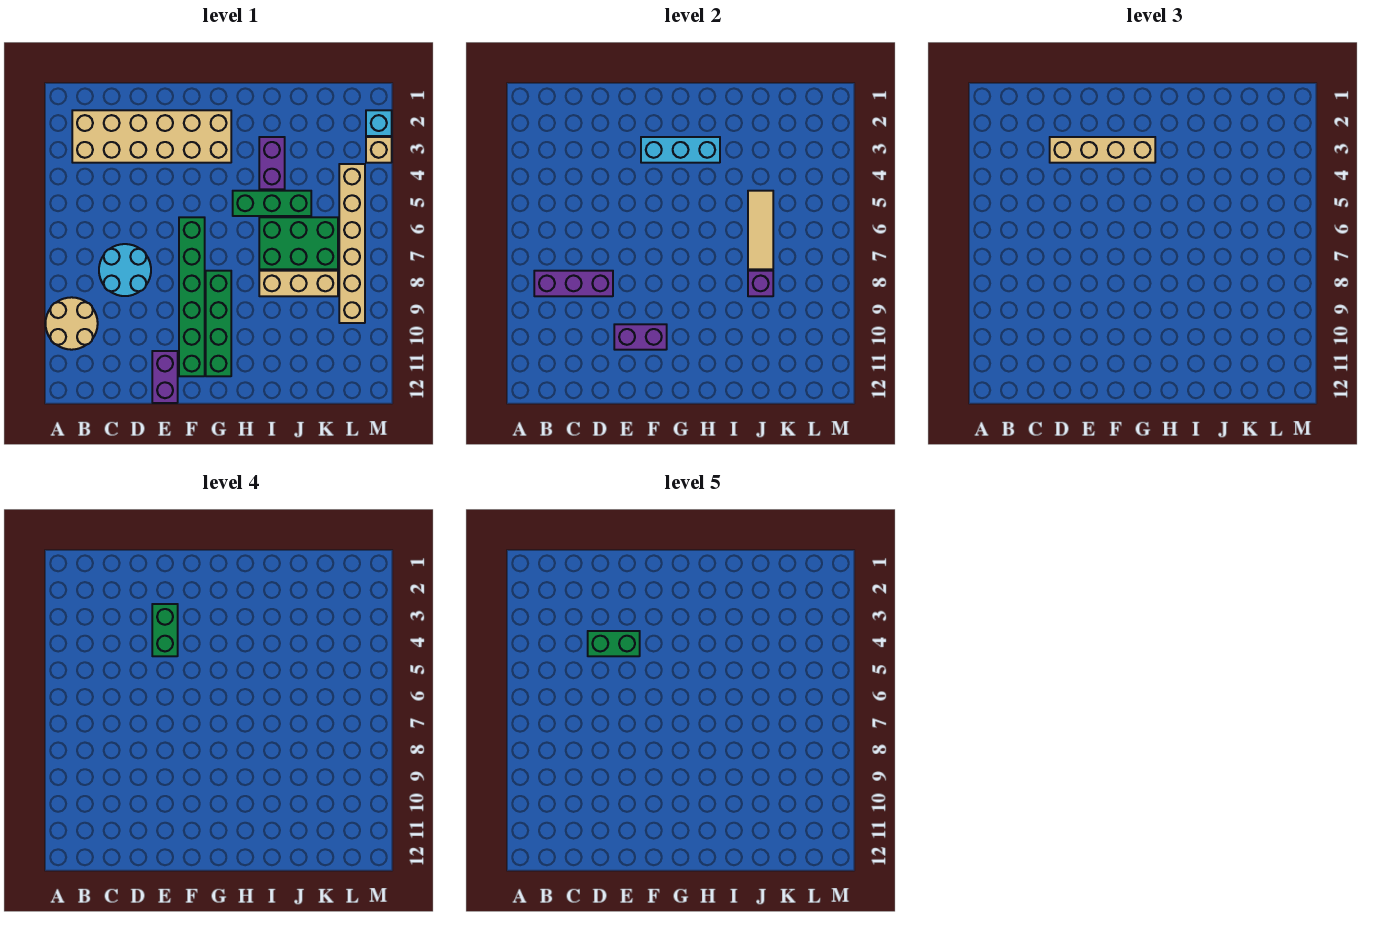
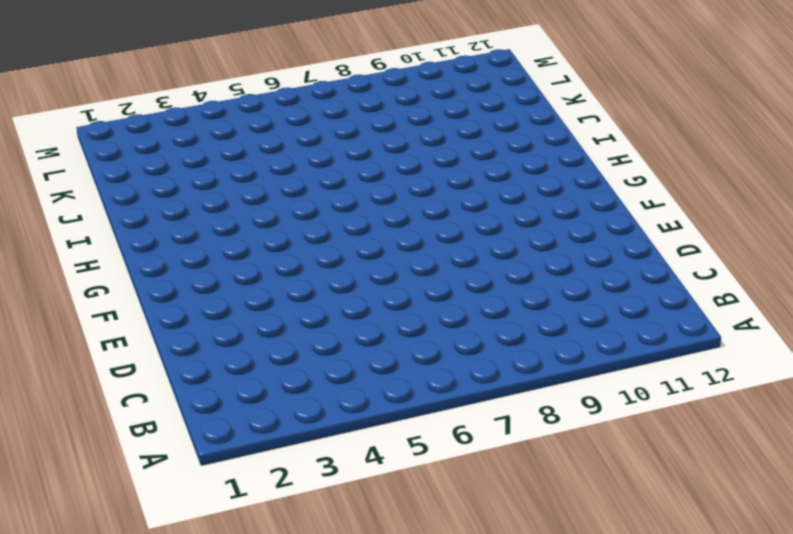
none -> tan round brick A9:B10 level 1
none -> tan brick B2:G3 level 1
none -> cyan round brick C7:D8 level 1

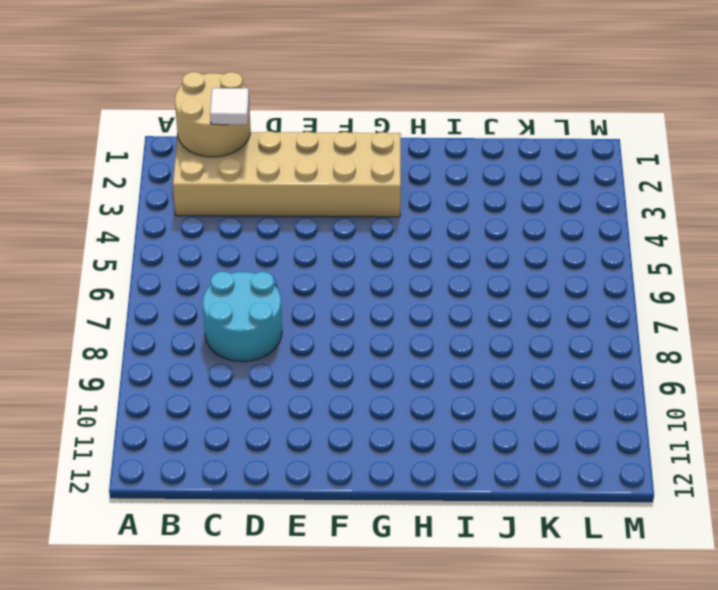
tan round brick B1:C2 level 2 -> tan round brick A9:B10 level 1
white tile C2 level 3 -> none
none -> purple brick E11:E12 level 1
none -> green brick F6:F11 level 1
none -> green brick G8:G11 level 1

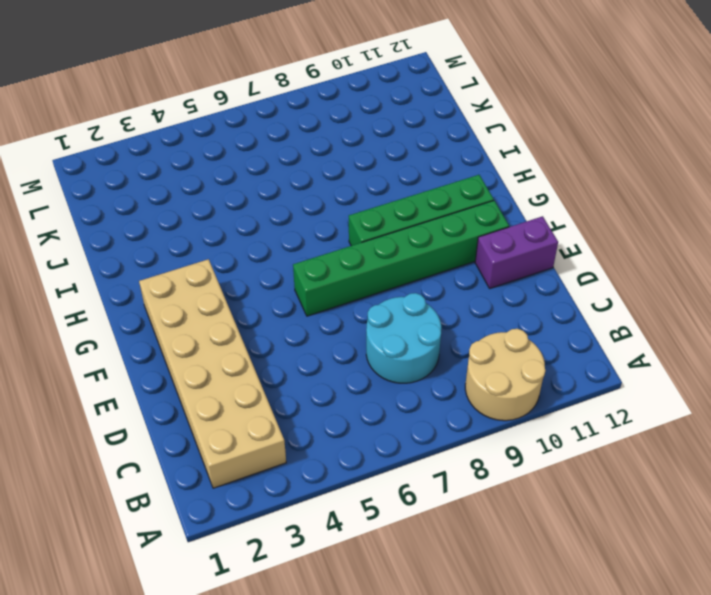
none -> green brick H5:J5 level 1
none -> purple brick I3:I4 level 1
none -> green brick I6:K7 level 1

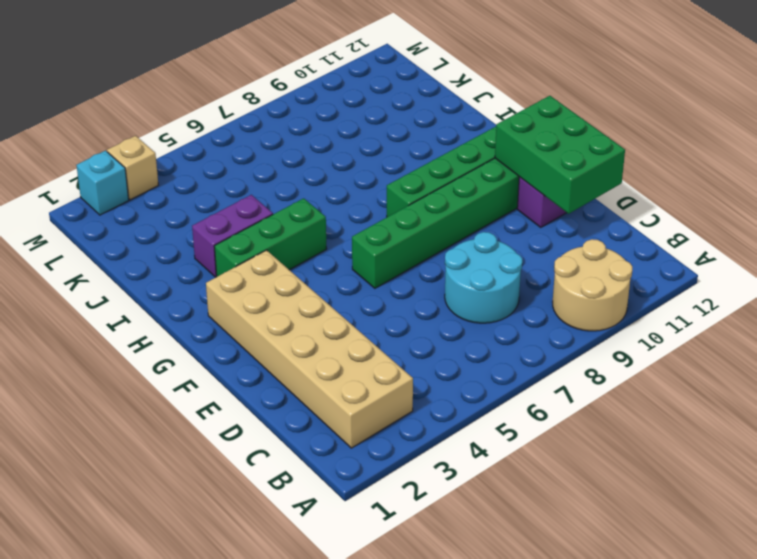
green brick D11:F12 level 2 -> green brick I6:K7 level 1
green brick H3:H5 level 1 -> green brick H5:J5 level 1
none -> tan brick I8:K8 level 1
none -> tan brick L4:L9 level 1
none -> purple brick B8:D8 level 2

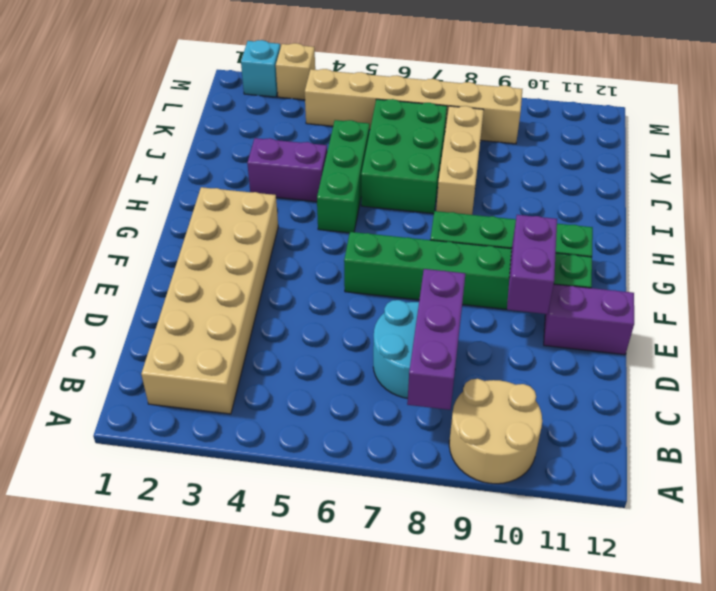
none -> cyan brick F3:H3 level 2
none -> tan tile J5:J7 level 2
none -> purple brick J8 level 2

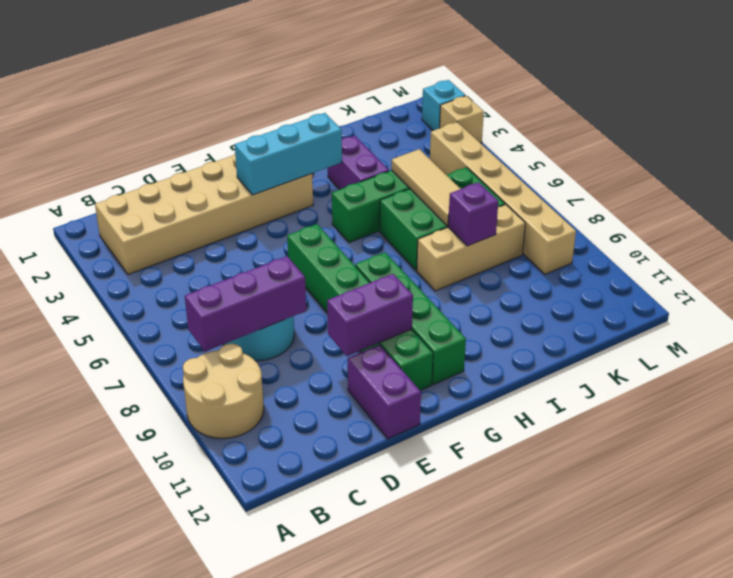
none -> tan brick D3:G3 level 3
none -> green brick E3:E4 level 4
none -> green brick D4:E4 level 5

